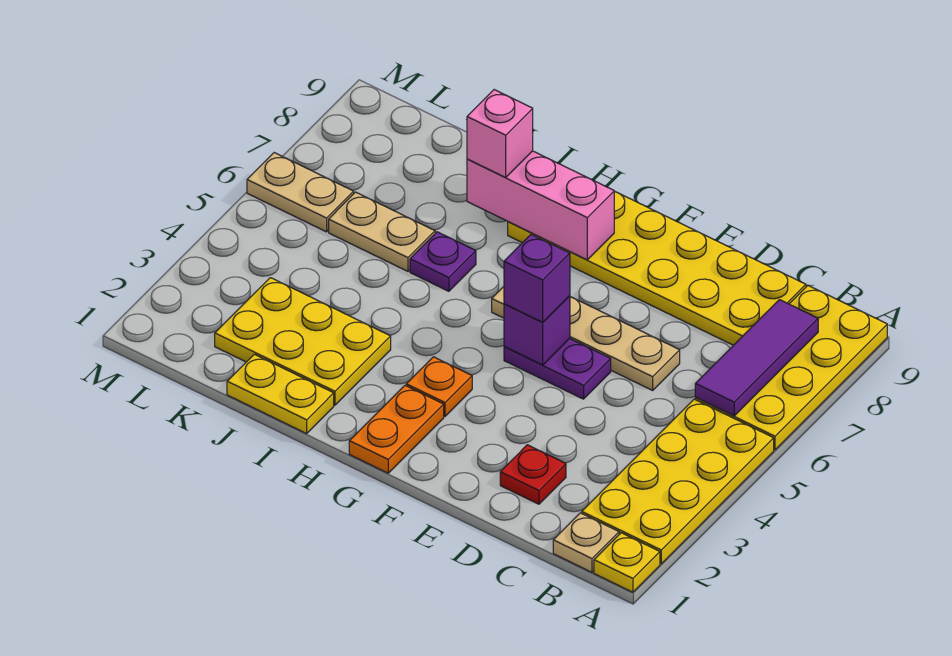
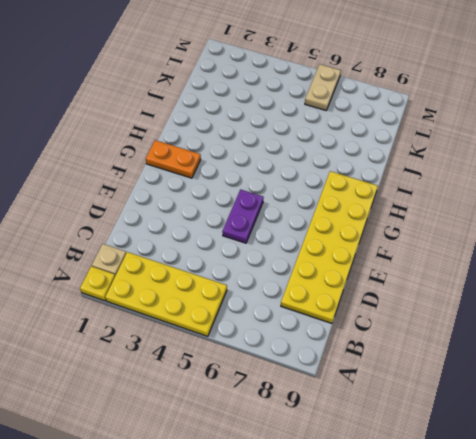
none -> yellow plate A6:B9 level 1
none -> red plate D2 level 1
none -> tan plate D6:G6 level 1

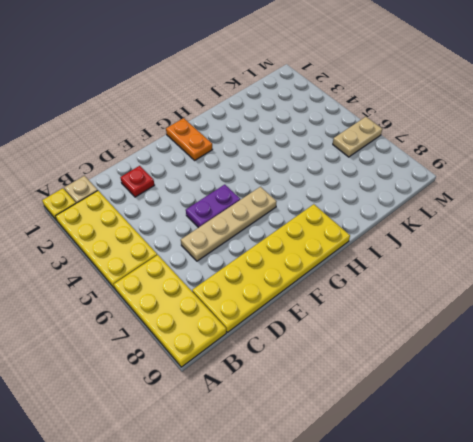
none -> orange plate G3 level 1
none -> yellow plate I1:J1 level 1
none -> yellow plate I2:K3 level 1

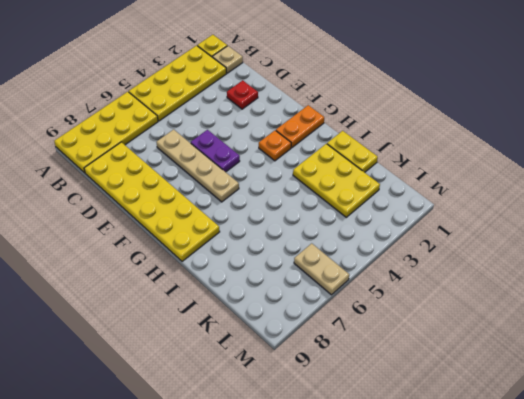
none -> purple plate I6 level 1
none -> tan plate J6:K6 level 1
none -> purple tile B6:B8 level 2

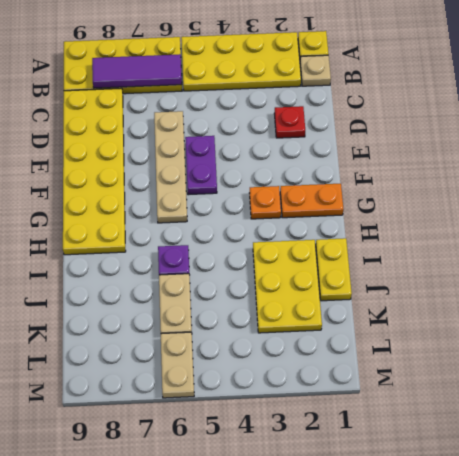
none -> purple brick F5 level 2
none -> pink brick G8:I8 level 2
none -> purple brick F5 level 3

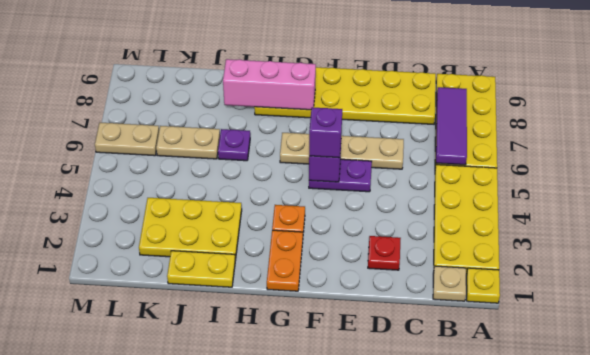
none -> pink brick I8 level 3

